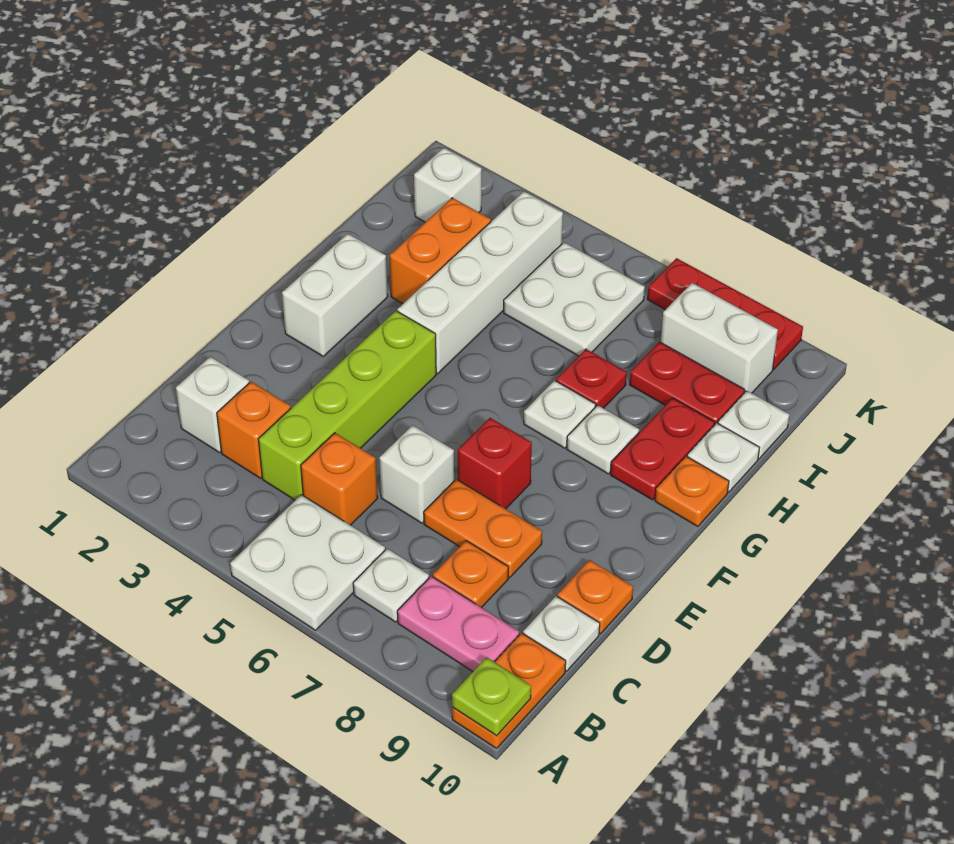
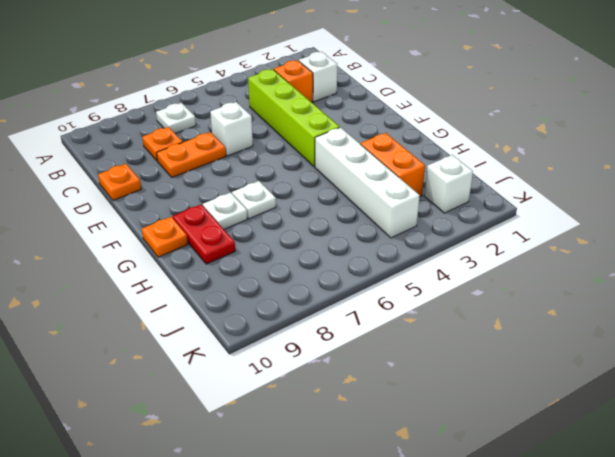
none -> white plate A5:B6 level 1
none -> orange plate A10:B10 level 1
none -> pink plate B8:B9 level 1
none -> orange brick C5 level 1

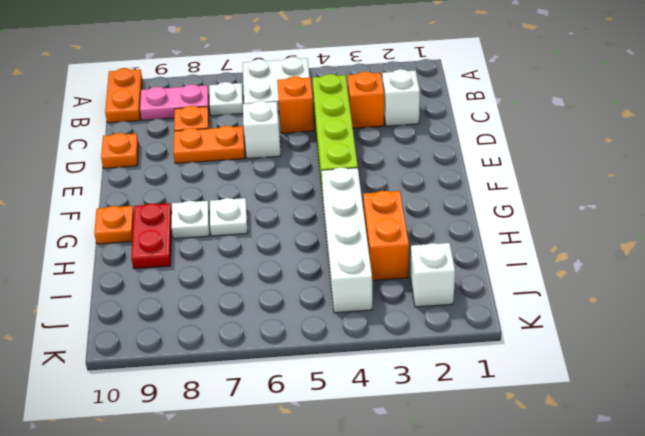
none -> white plate C10 level 1
none -> red brick E7 level 1
none -> white brick F2:G2 level 1
none -> red plate H7 level 1

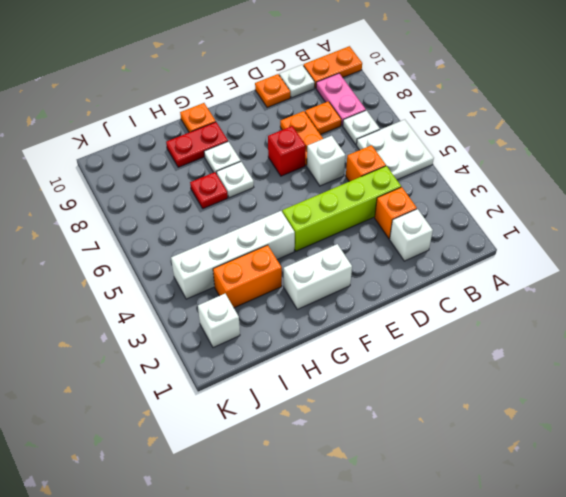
none -> white plate H10 level 1
none -> white plate I5:J6 level 1
none -> red plate I8:I9 level 1
none -> white plate I10 level 1

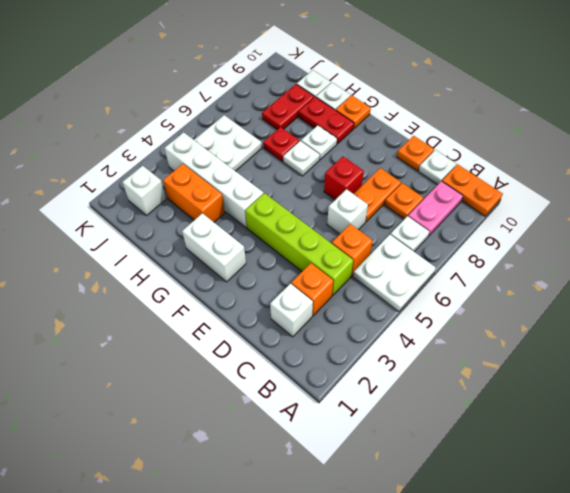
none -> white brick J8:J9 level 1
none -> red plate K7:K9 level 1
none -> lime plate A10 level 2

